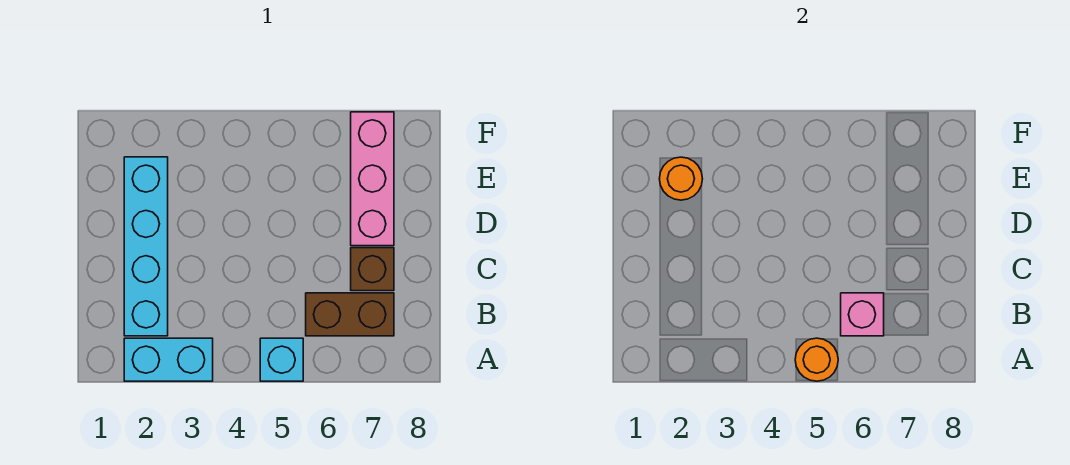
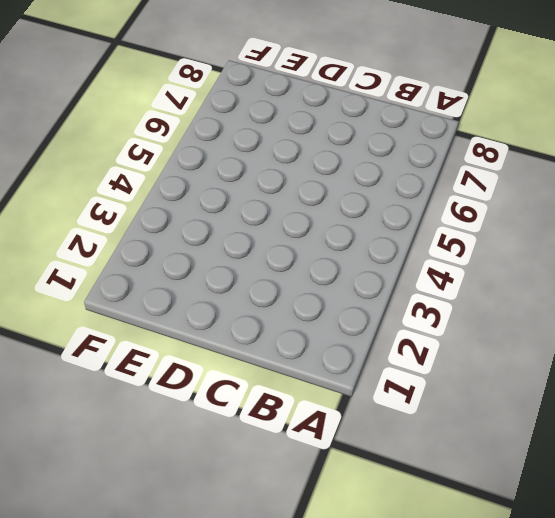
none -> cyan brick A2:A3 level 1
none -> cyan brick A5 level 1

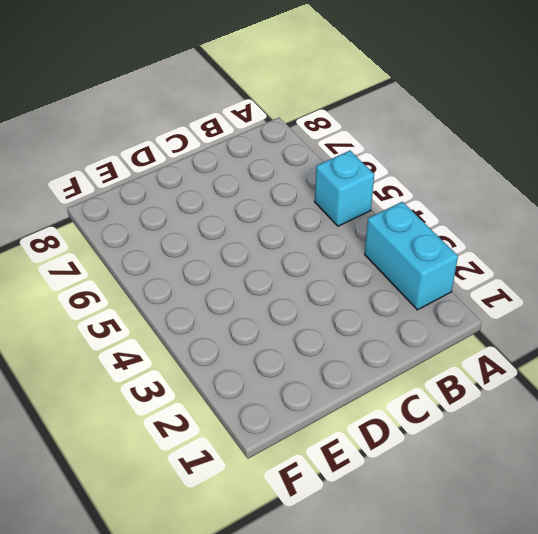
none -> cyan brick B2:E2 level 1
none -> brown brick B6:B7 level 1

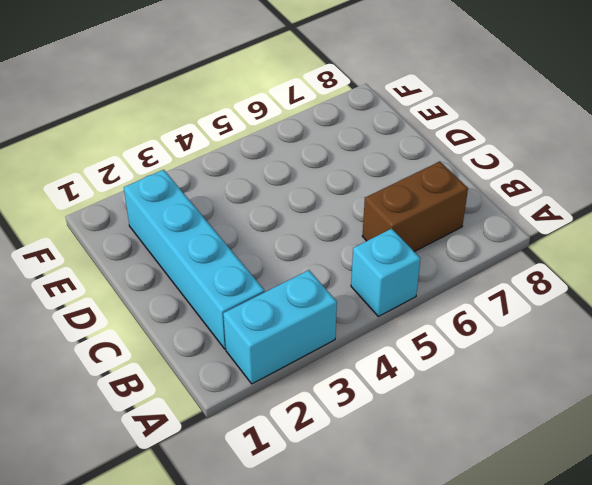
none -> brown brick C7 level 1
none -> pink brick D7:F7 level 1

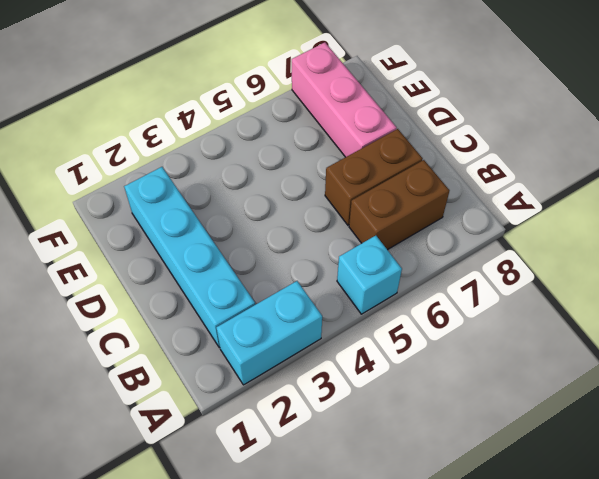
brown brick C6:C7 level 1 -> brown brick C7 level 1
none -> orange round brick A5 level 2
none -> pink brick B6 level 2

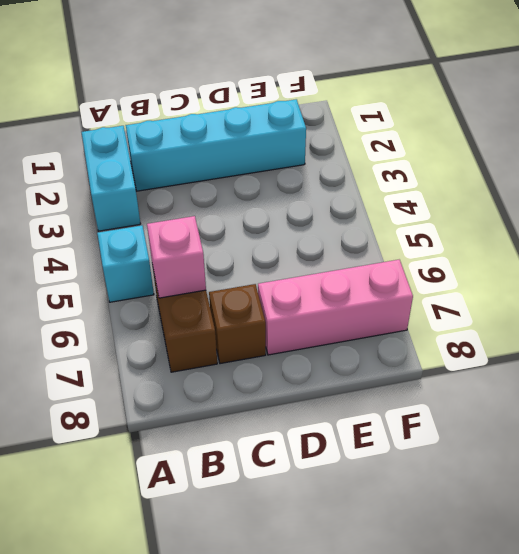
none -> orange round brick A5 level 2
none -> orange round brick E2 level 2

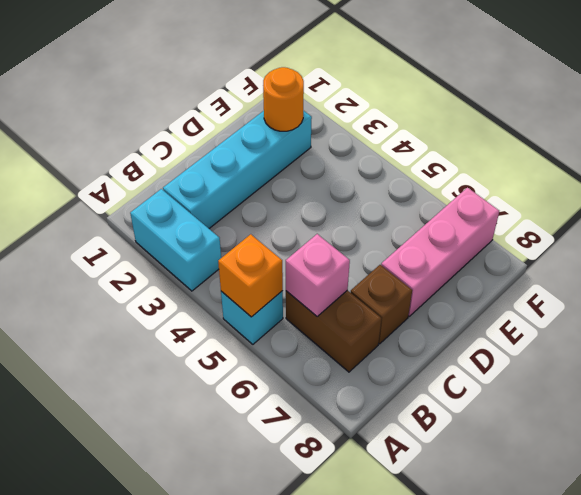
orange brick A5 level 2 -> orange round brick A5 level 2

